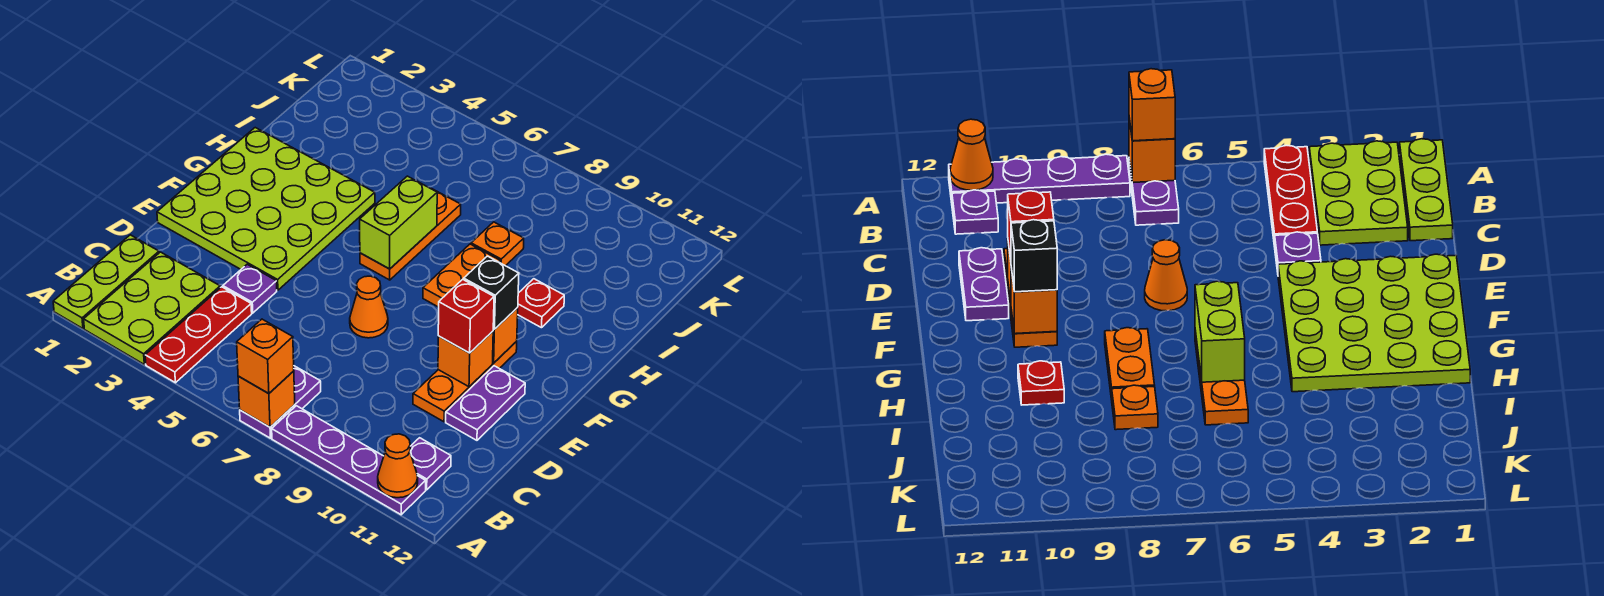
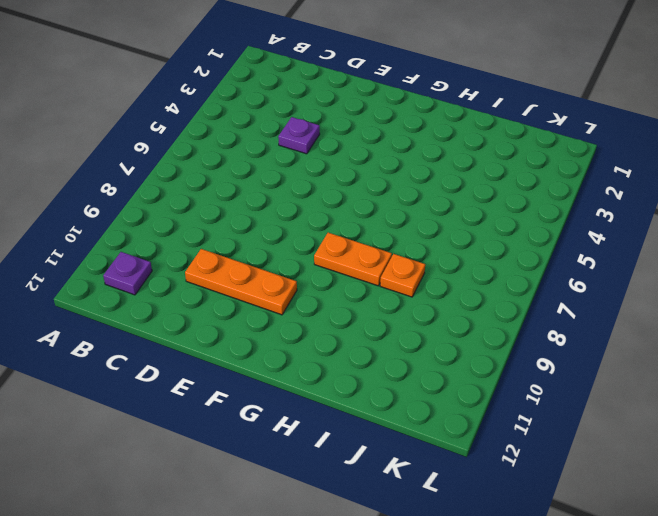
none -> lime plate A1:C1 level 1
none -> lime plate A2:C3 level 1
none -> red plate A4:C4 level 1

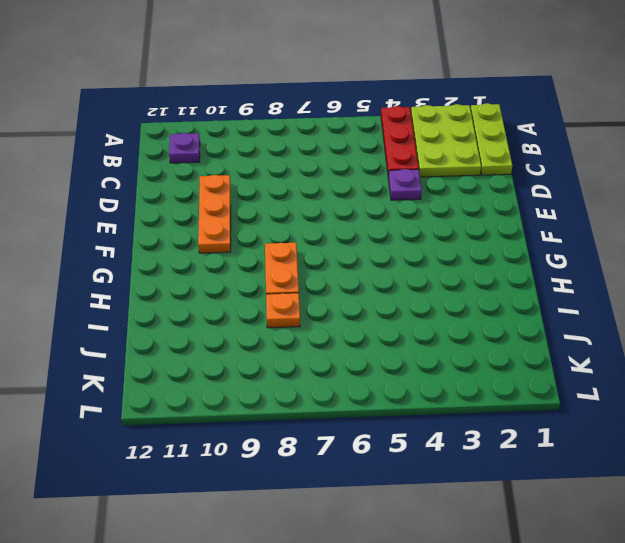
none -> purple plate A7:B7 level 1
none -> purple plate A8:A11 level 1
none -> purple plate D11:E11 level 1

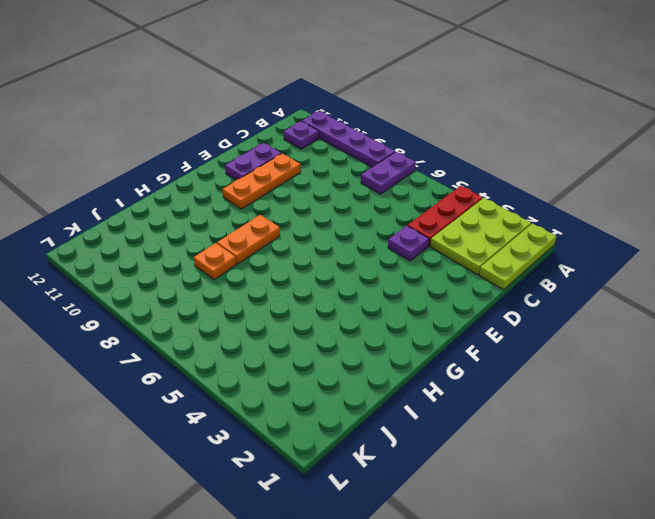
none -> lime plate E1:H4 level 1
none -> orange cone E7 level 1
none -> orange plate G6:I6 level 1

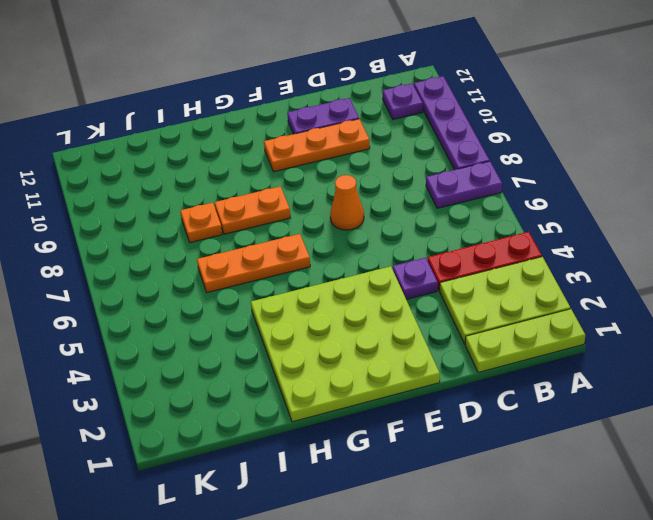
none -> red plate H10 level 1
none -> orange brick A7 level 2
none -> orange cone A11 level 2

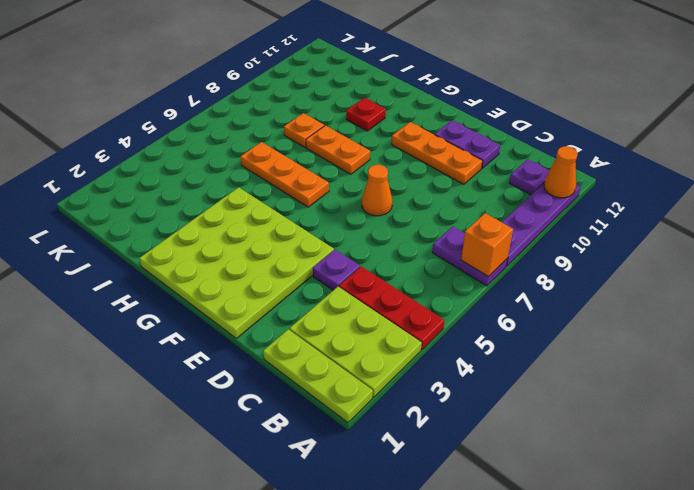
none -> orange brick E10 level 2
none -> orange brick F10 level 2
none -> lime brick G6:H6 level 2

